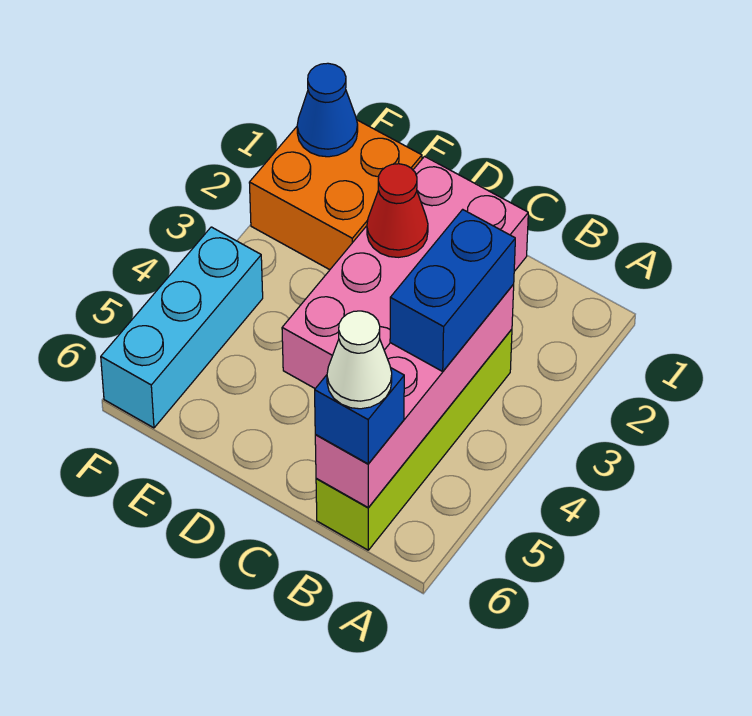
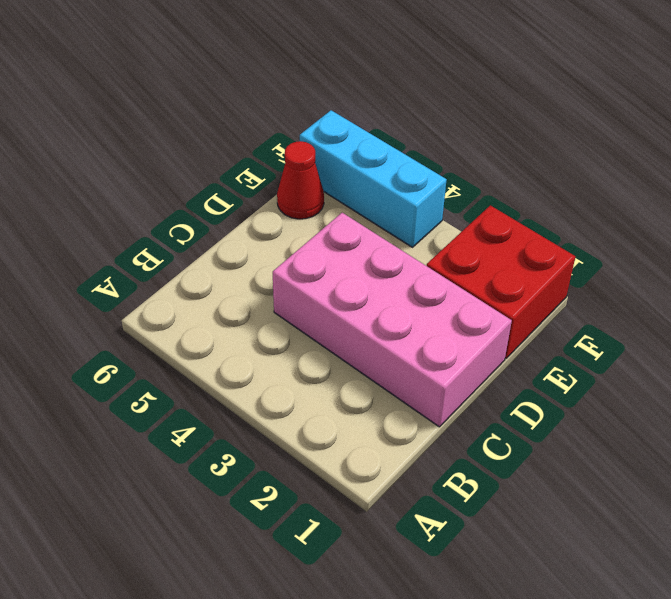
red brick E1:F2 level 1 -> orange brick E1:F2 level 1
red cone E6 level 1 -> red cone D2 level 2
none -> lime brick B3:B6 level 1
none -> pink brick B3:B6 level 2

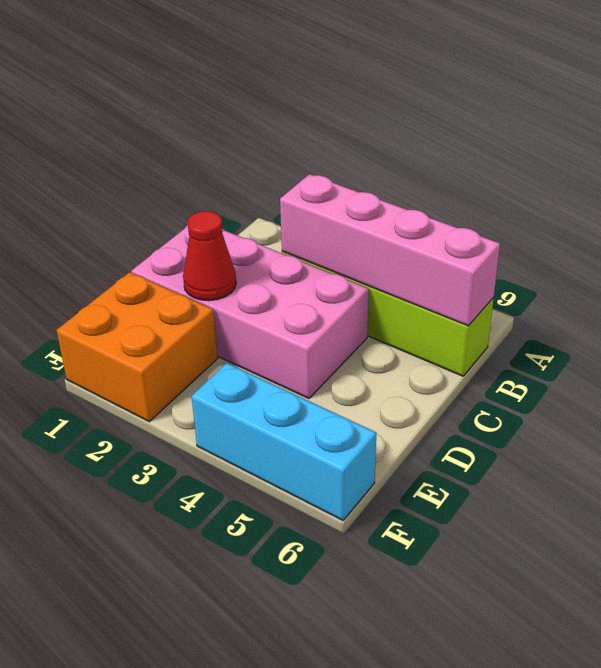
none -> blue cone F1 level 2
none -> blue brick B3:B4 level 3

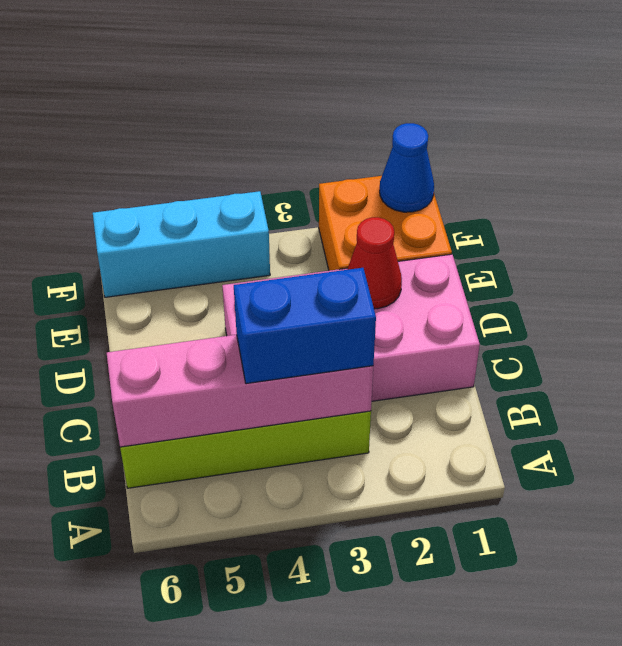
none -> blue brick B6 level 3
none -> white cone B6 level 4

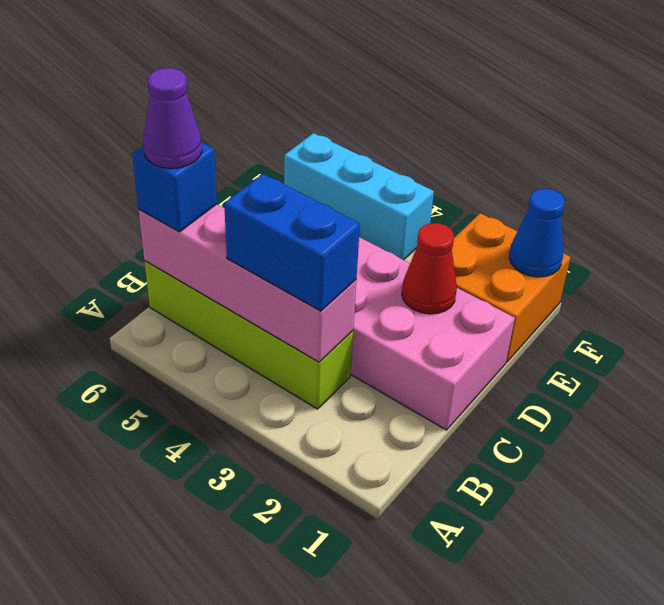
purple cone B6 level 4 -> white cone B6 level 4

